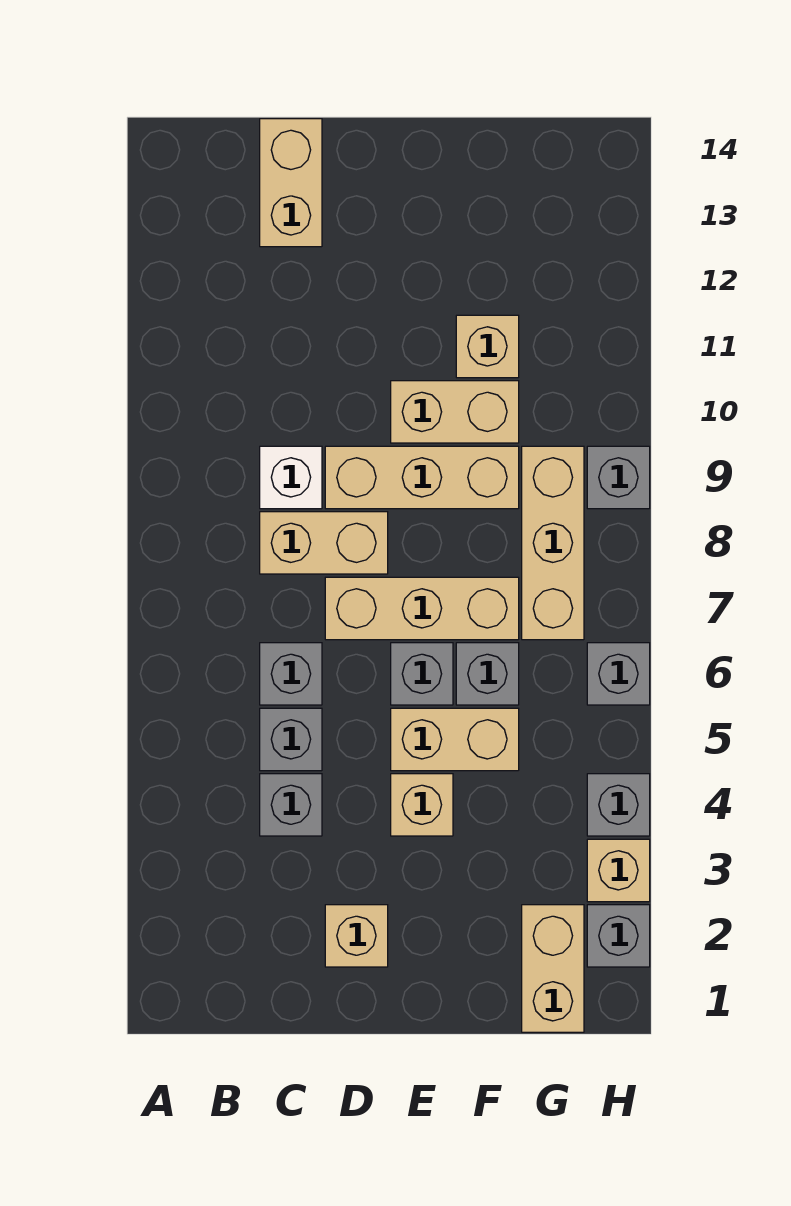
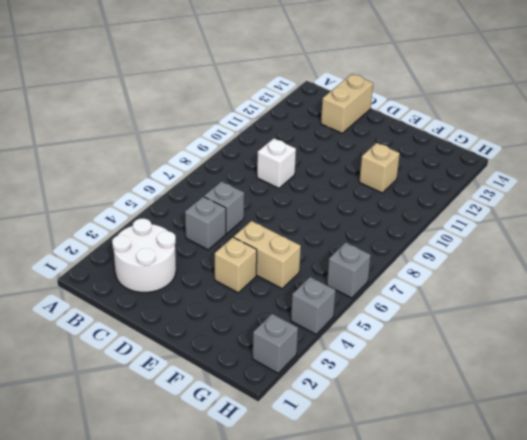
white round brick B2:C3 level 1 -> none
none -> grey brick C4 level 1
none -> tan brick C8:D8 level 1
none -> tan brick D2 level 1

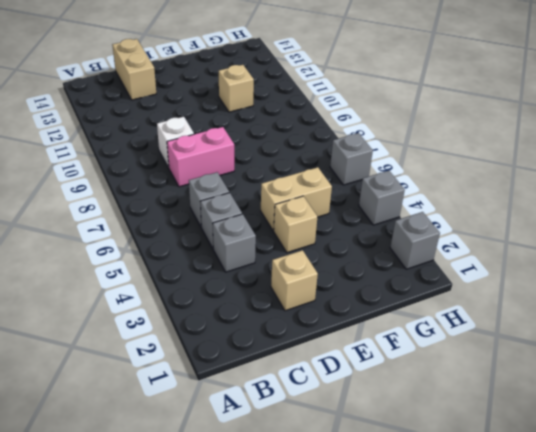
pink brick C8:D8 level 1 -> tan brick C8:D8 level 1
none -> tan brick D7:F7 level 1
none -> tan brick D9:F9 level 1
none -> grey brick E6 level 1

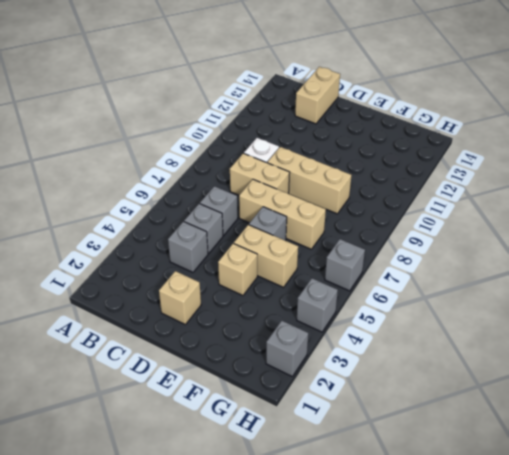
none -> tan brick E10:F10 level 1
none -> grey brick F6 level 1
none -> tan brick F11 level 1

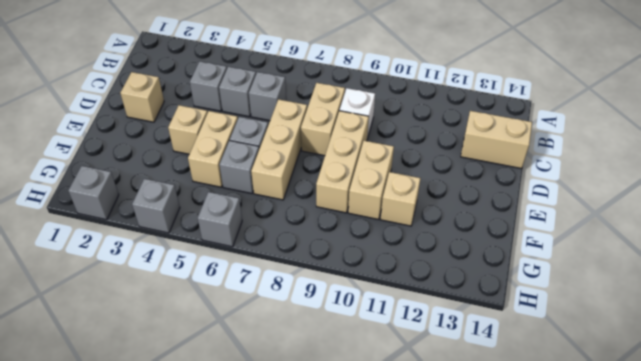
none -> tan brick G1:G2 level 1
none -> tan brick G7:G9 level 1
none -> tan brick H3 level 1

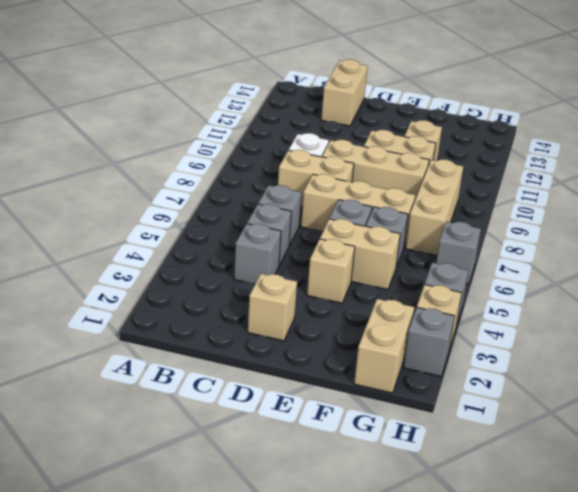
none -> grey brick H9 level 1

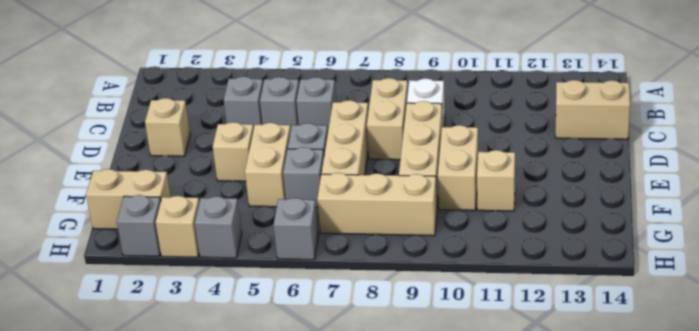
none -> grey brick H9 level 1

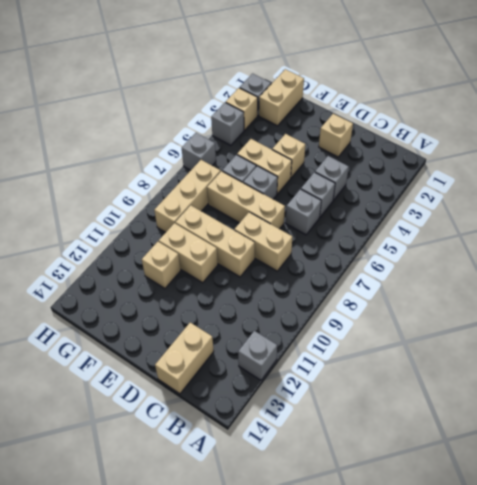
grey brick A12 level 1 -> grey brick H9 level 1
none -> white brick C9 level 1

